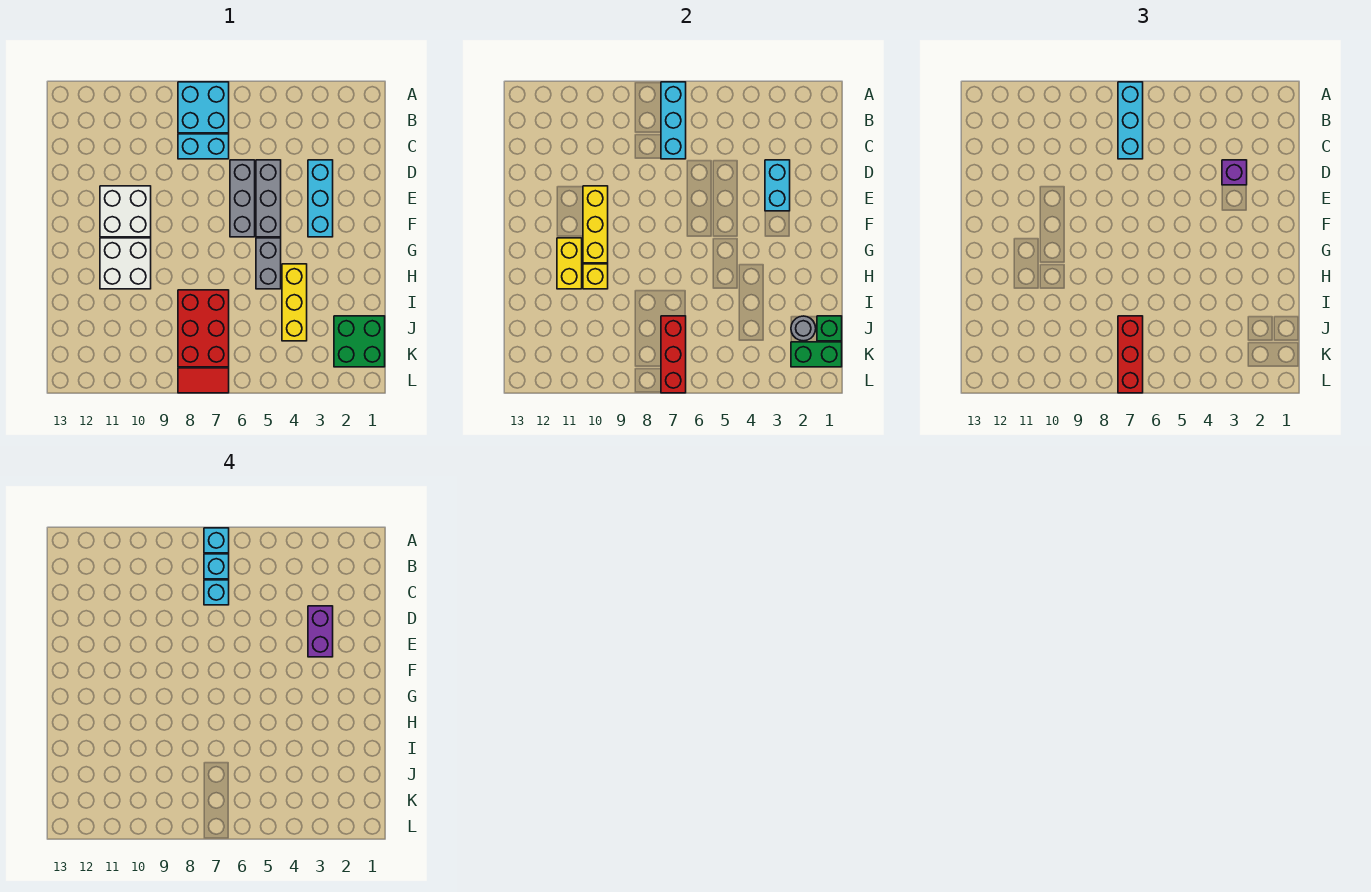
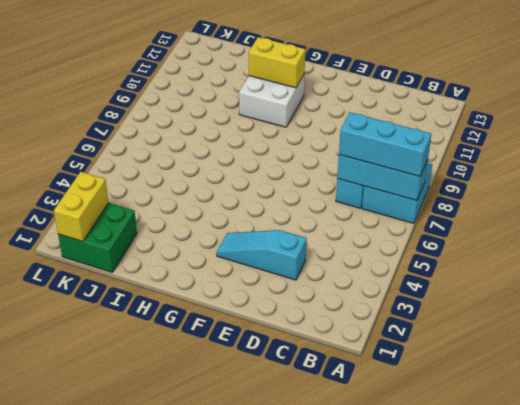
cyan slope D3:F3 level 1 top D -> cyan brick D3:F3 level 1
yellow brick K1:K2 level 2 -> green brick K1:K2 level 2
none -> grey brick D5:F5 level 1
none -> grey brick D6:F6 level 1
none -> white brick E10:F11 level 1

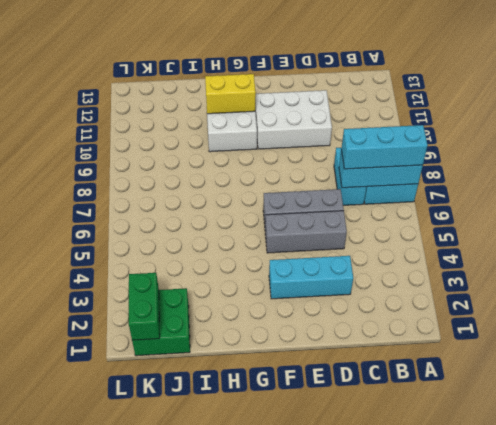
white brick D10:F11 level 1 -> white brick E10:F11 level 1
none -> grey brick G5:H5 level 1
none -> yellow brick H4:J4 level 1
none -> red brick I7:K8 level 1

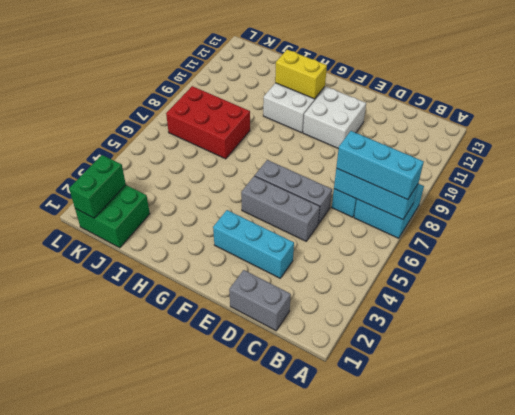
grey brick C1:D1 level 1 -> grey brick G5:H5 level 1
none -> yellow brick H4:J4 level 1
none -> red tile L7:L8 level 1
none -> cyan brick D3:E3 level 2

